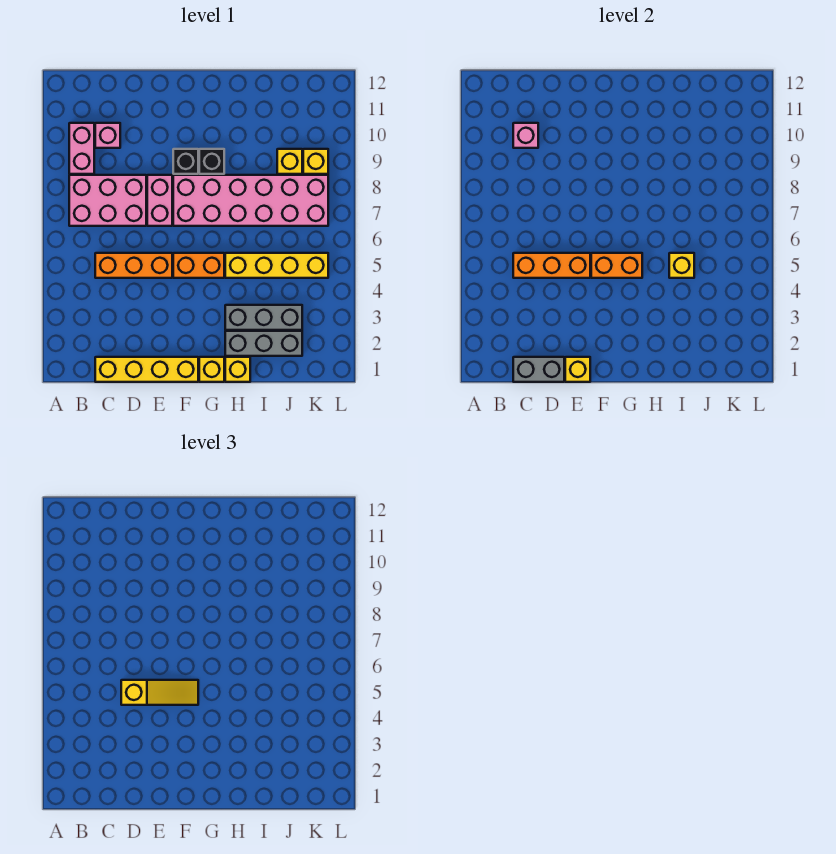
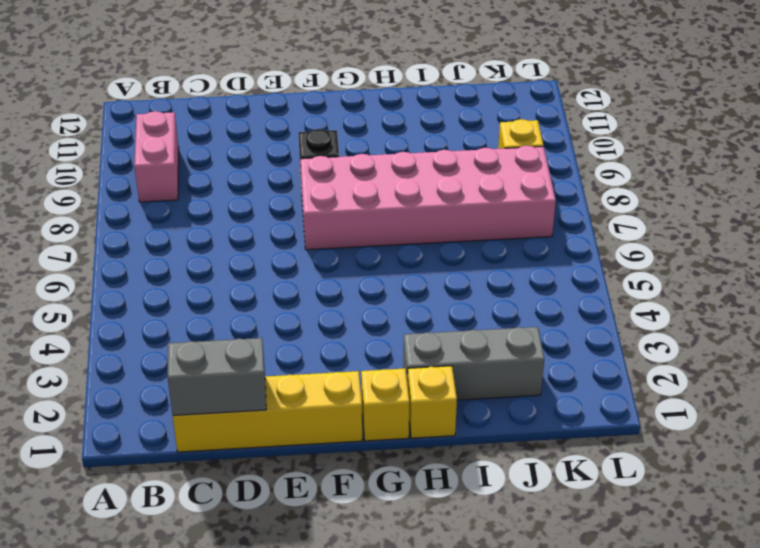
none -> pink brick B7:D8 level 1
none -> orange brick C5:E5 level 1
none -> pink brick C10 level 1

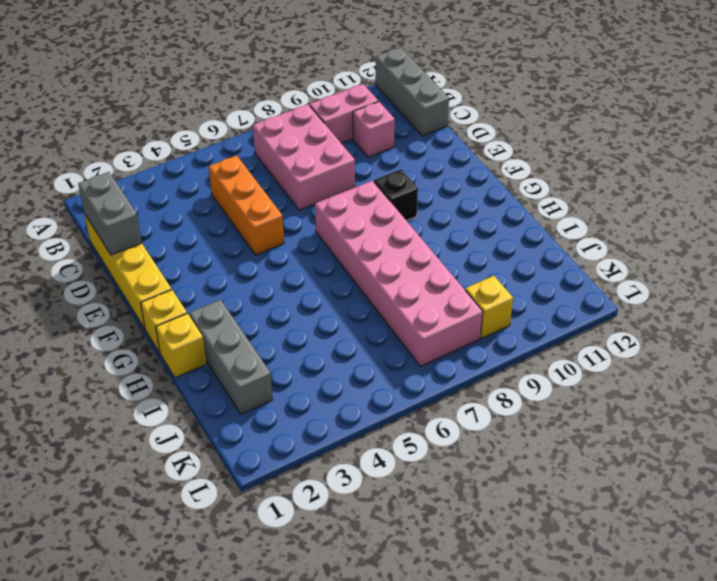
grey brick A12:C12 level 1 -> grey brick H3:J3 level 1
none -> pink brick E7:E8 level 1
none -> orange brick F5:G5 level 1
none -> black brick G9 level 1

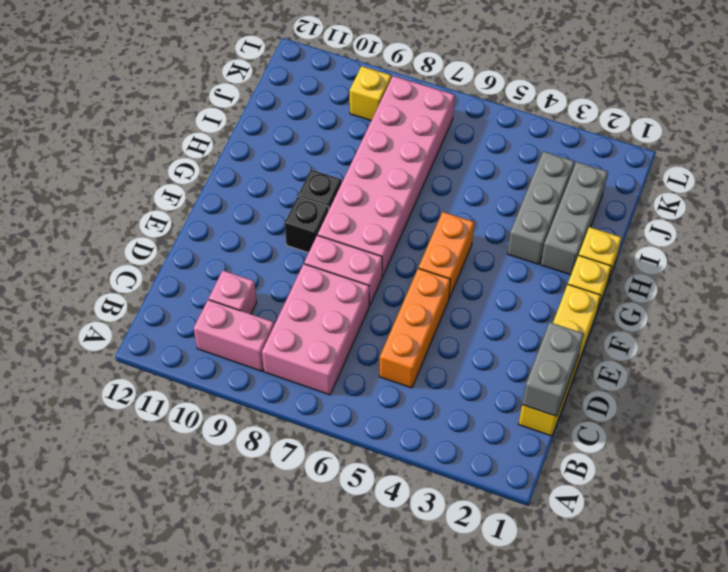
none -> yellow brick H5:K5 level 1
none -> yellow brick J9 level 1
none -> orange brick C5:E5 level 2

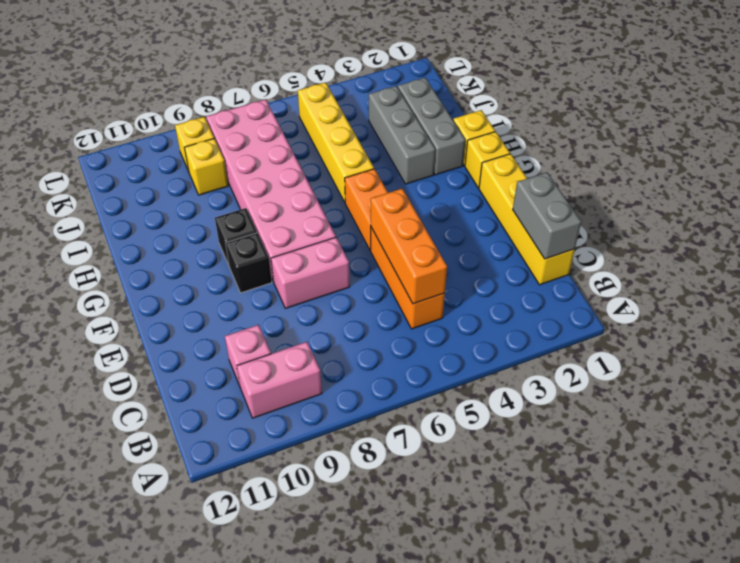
none -> pink brick B7:D8 level 1
none -> pink brick C10 level 2
none -> yellow brick E1 level 2

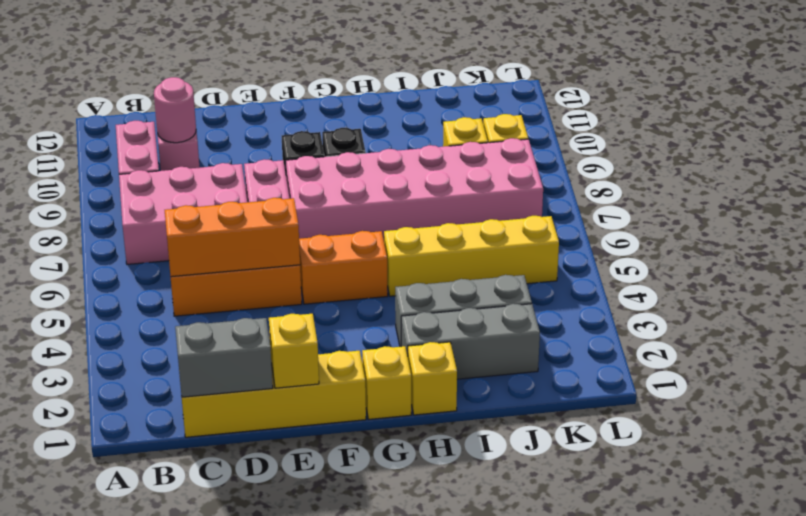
pink round brick C10 level 2 -> pink brick C10 level 2
none -> orange brick F5:G5 level 2
none -> yellow brick I5 level 2
none -> yellow slope D5:F5 level 3 top D

